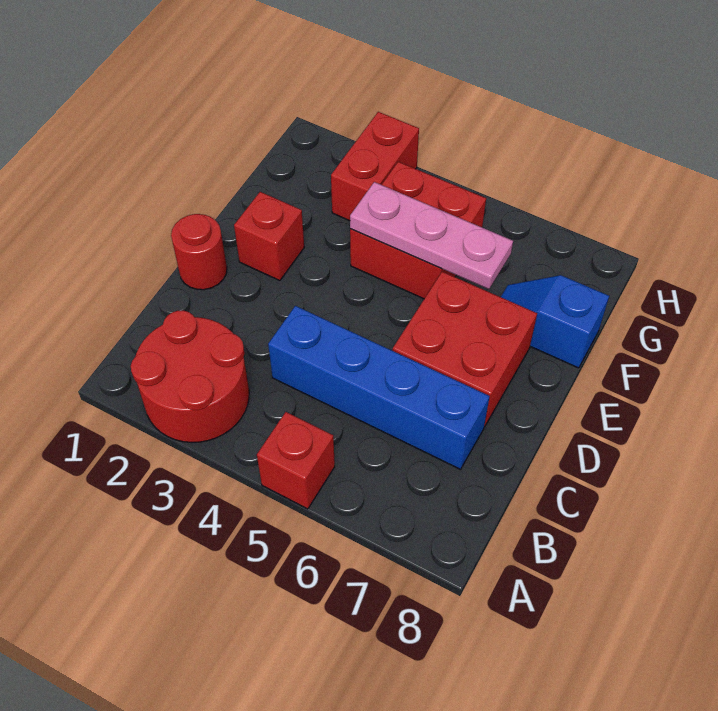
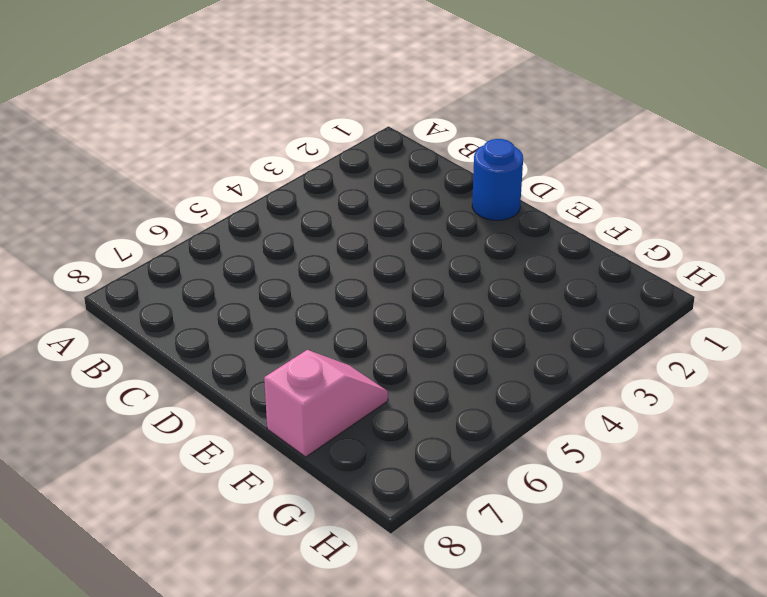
blue round brick D1 level 1 -> red round brick D1 level 1
pink slope F7:F8 level 1 top 8 -> blue slope F7:F8 level 1 top 8
none -> red round brick A2:B3 level 1
none -> red brick A5 level 1

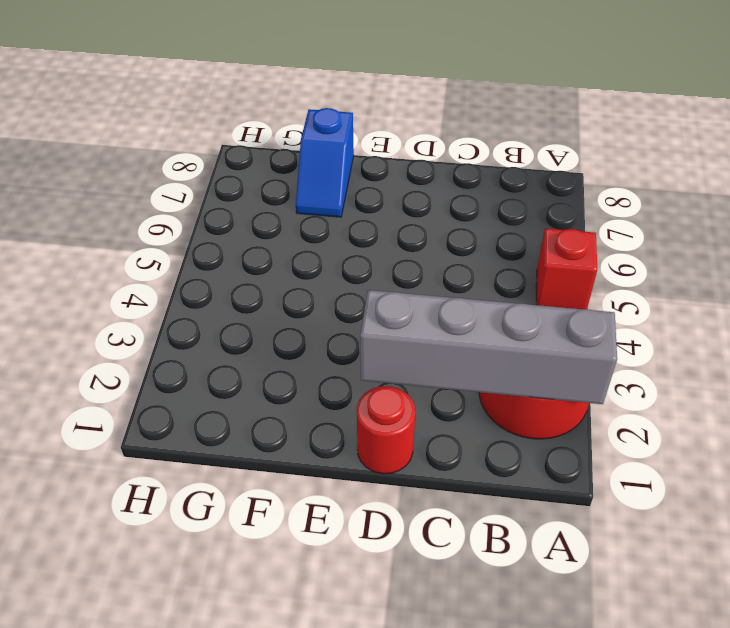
grey brick A2:D2 level 2 -> none
none -> blue brick C4:C7 level 1
none -> red brick D6:E7 level 1

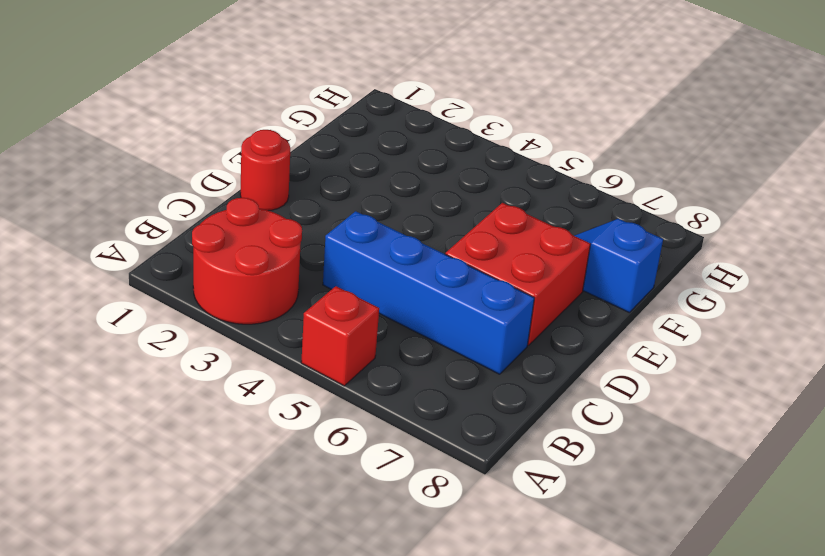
none -> red brick E2 level 1
none -> red brick F4:G5 level 1

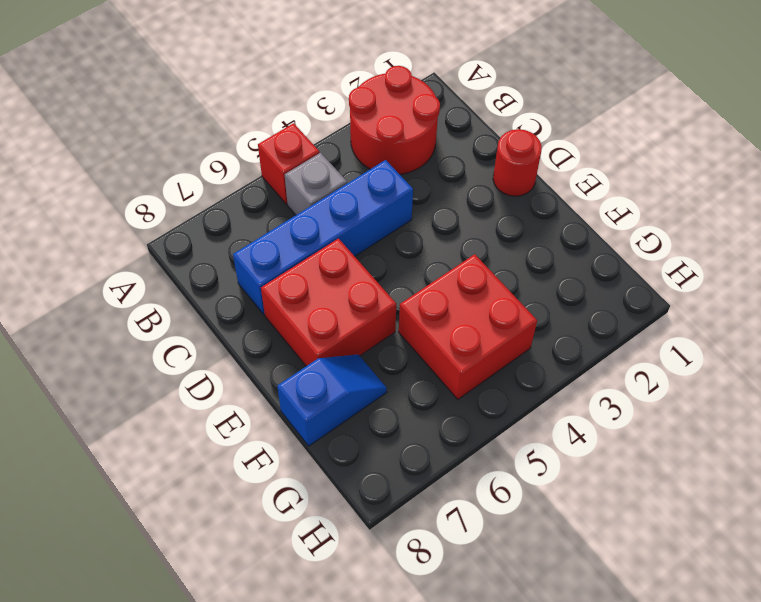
grey brick B5 level 1 -> none
none -> red brick E2 level 1
none -> red brick G3:H3 level 1

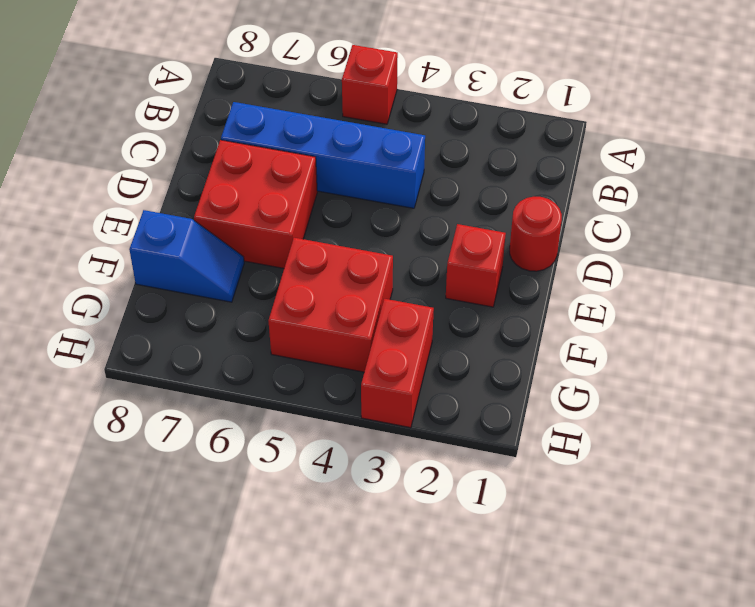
none -> red round brick A2:B3 level 1
none -> pink plate F4:F6 level 2

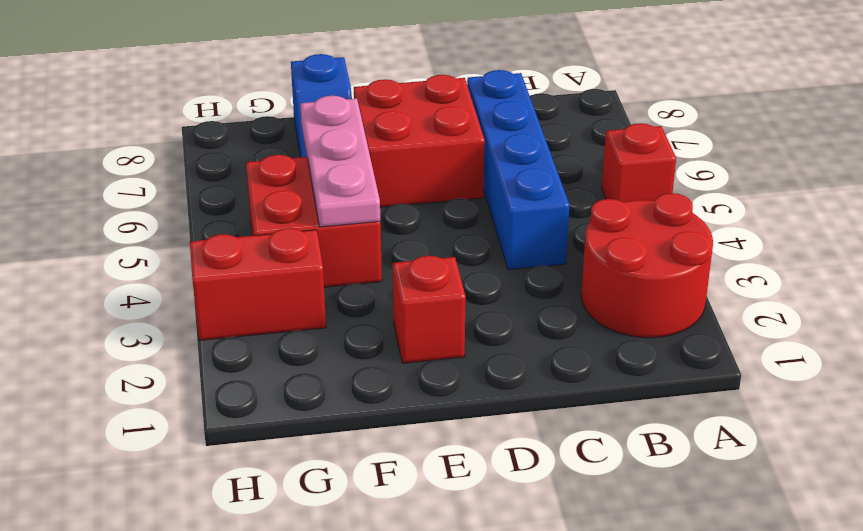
none -> red round brick D1 level 1

